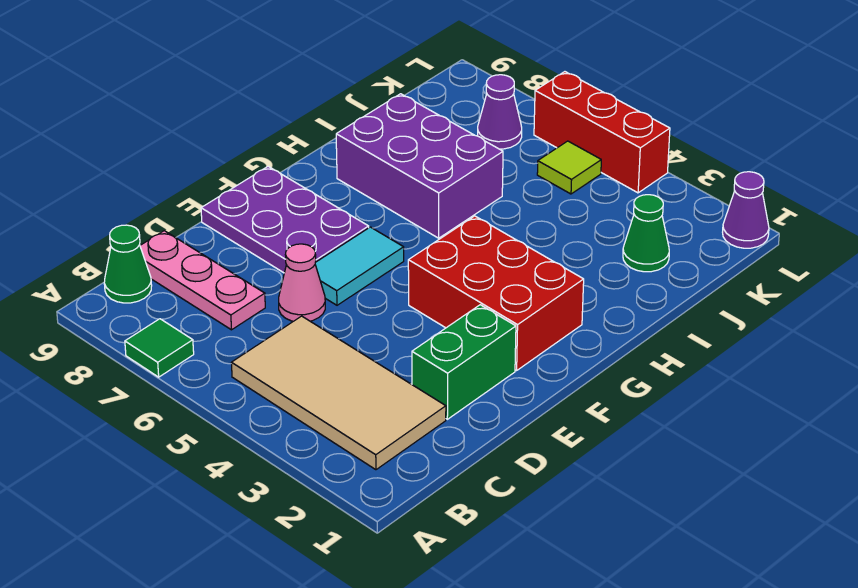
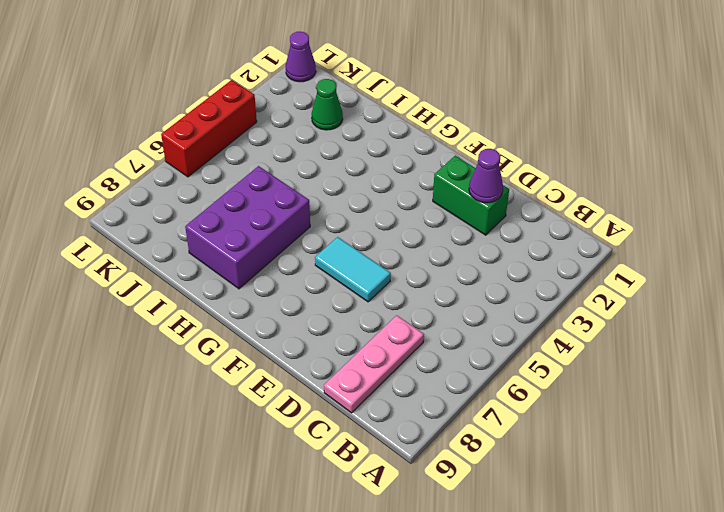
purple cone D2 level 2 -> purple cone K7 level 1
none -> green tile A7 level 1
none -> tan tile B2:C5 level 1
none -> green cone B9 level 1

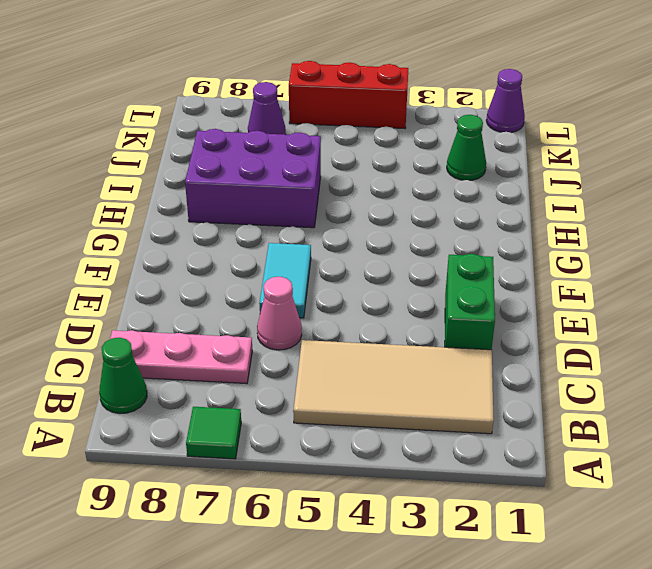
none -> purple plate E7:F9 level 1
none -> red brick F2:G4 level 1
none -> lime tile K5 level 1

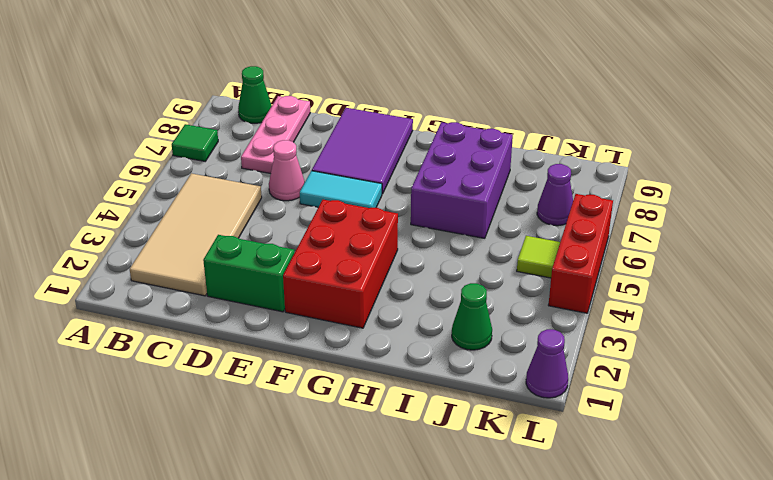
purple tile E7:F9 level 1 -> purple plate E7:F9 level 1

